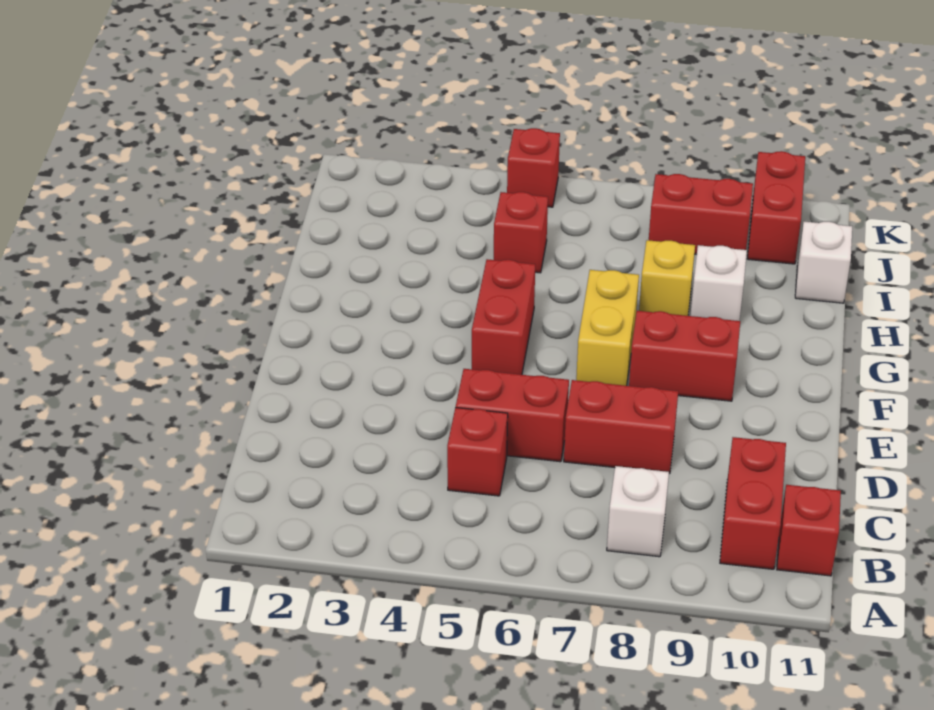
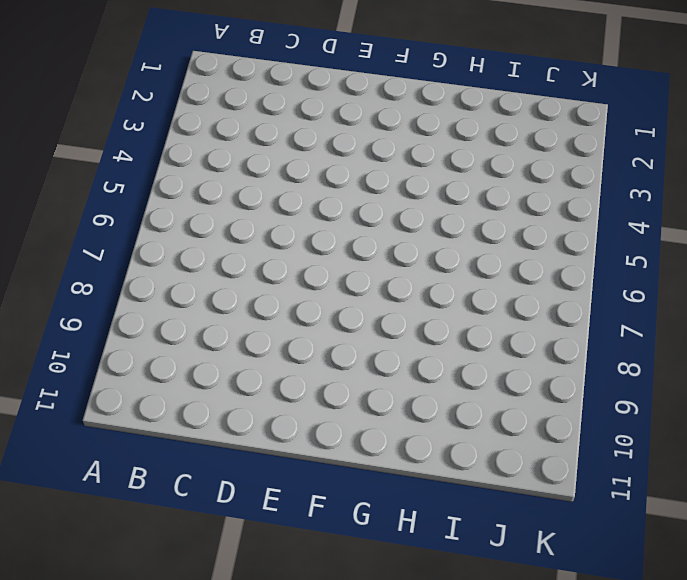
none -> white brick B8 level 1
none -> red brick B10:C10 level 1
none -> red brick B11 level 1

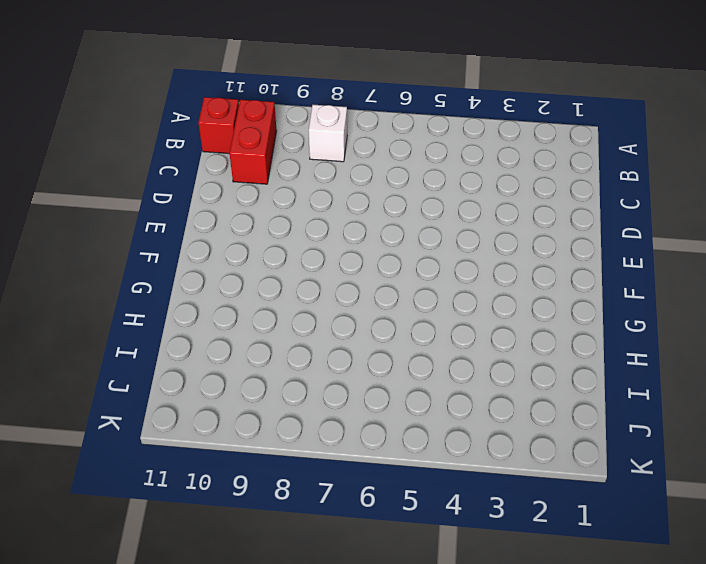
none -> red brick C5 level 1
none -> red brick D5:D6 level 1
none -> red brick D7:D8 level 1

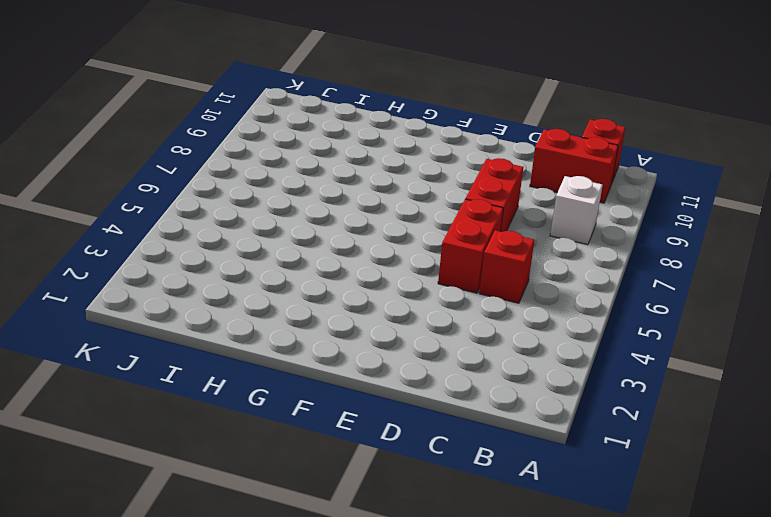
none -> red brick F5:G5 level 1
none -> yellow brick F7:G7 level 1
none -> red brick F8:F9 level 1

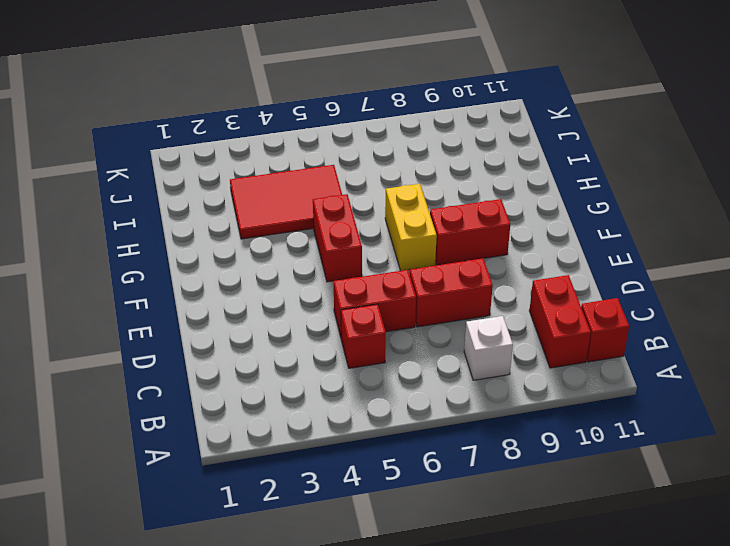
red tile H3:I5 level 1 -> red brick I5 level 1
none -> yellow brick H8 level 1
none -> white brick H9 level 1
none -> white brick I11 level 1

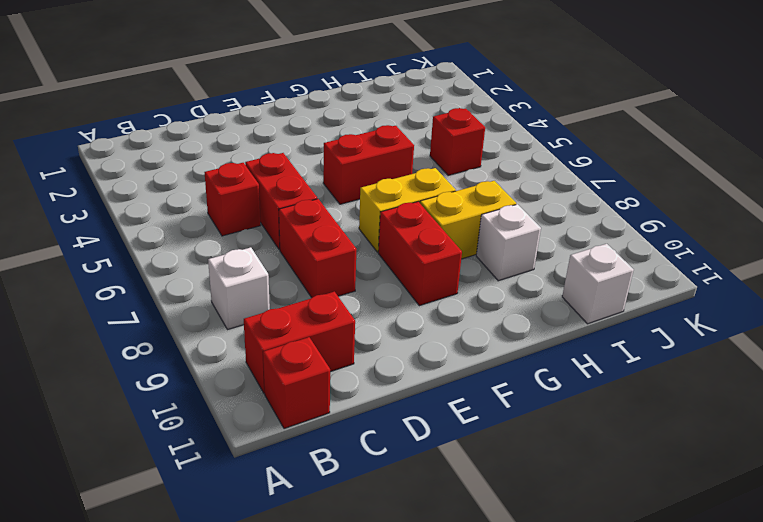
yellow brick G8:H8 level 1 -> yellow brick H8 level 1
none -> red brick J8:J9 level 1
none -> red brick J10:K10 level 1
none -> red brick K5 level 1

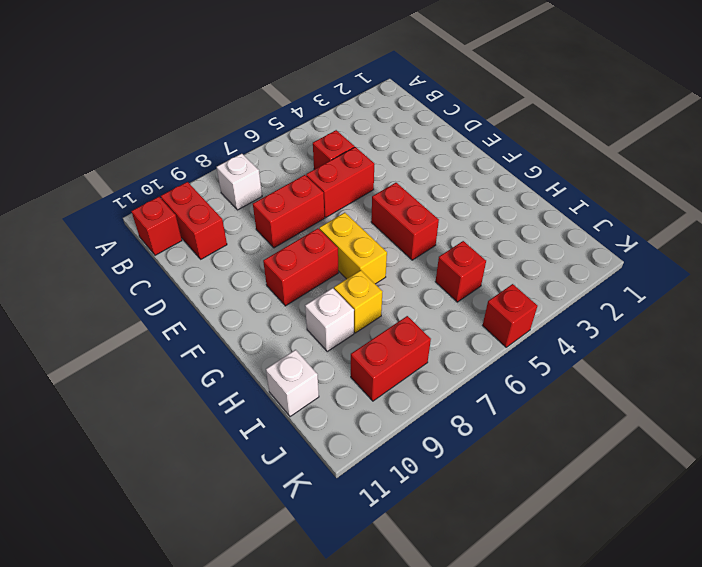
none -> red brick J10:K10 level 1

